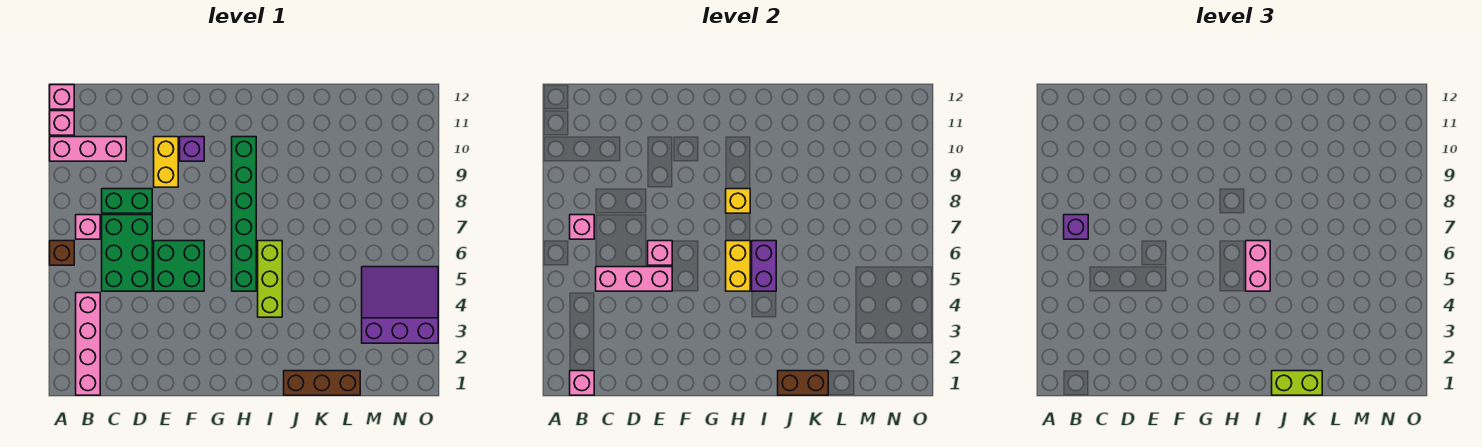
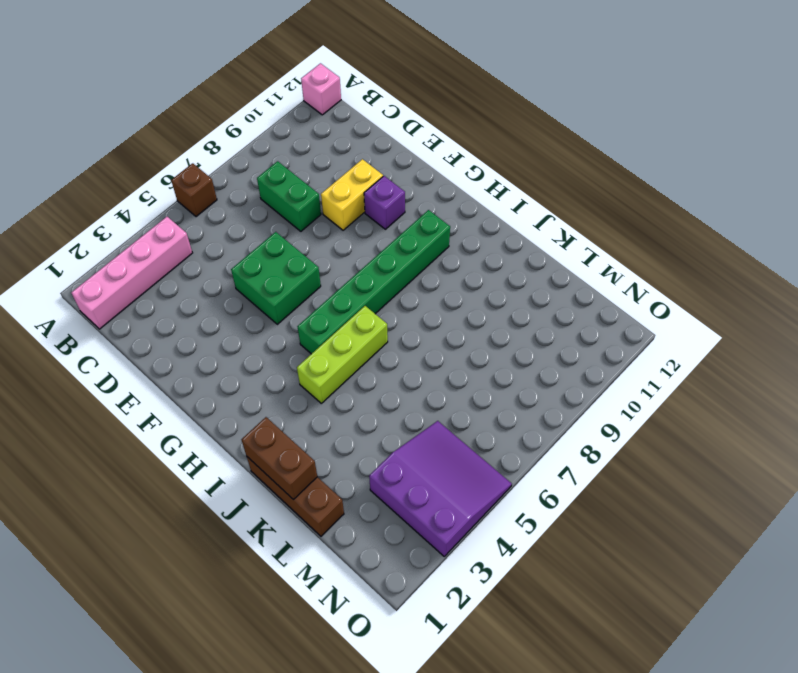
none -> pink brick A10:C10 level 1
none -> pink brick A11 level 1
none -> pink brick B7 level 1

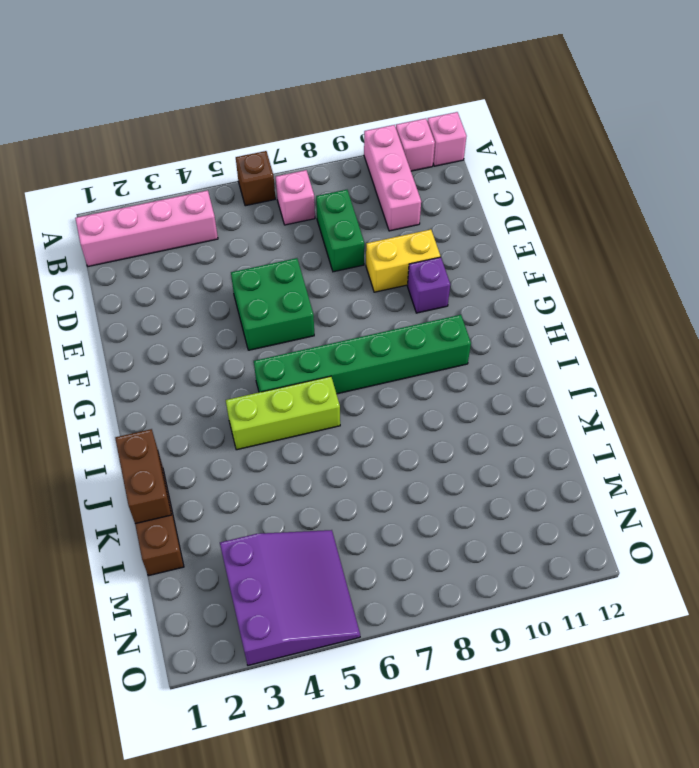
none -> green brick C5:D7 level 1
none -> pink brick B1 level 2
none -> pink brick B7 level 2

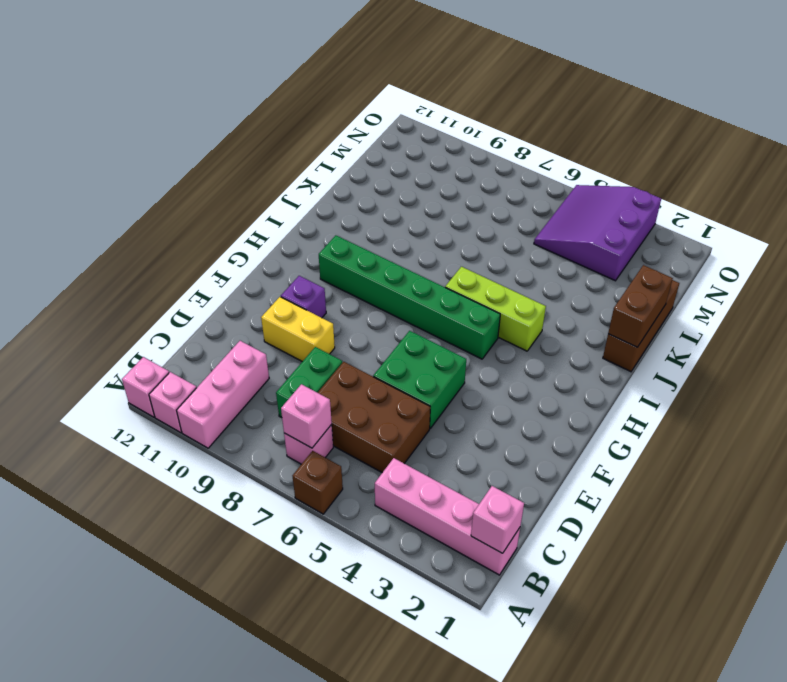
brown brick C5:D7 level 1 -> green brick C5:D7 level 1
none -> pink brick C5:E5 level 2
none -> pink brick E6 level 2
none -> yellow brick H5:H6 level 2

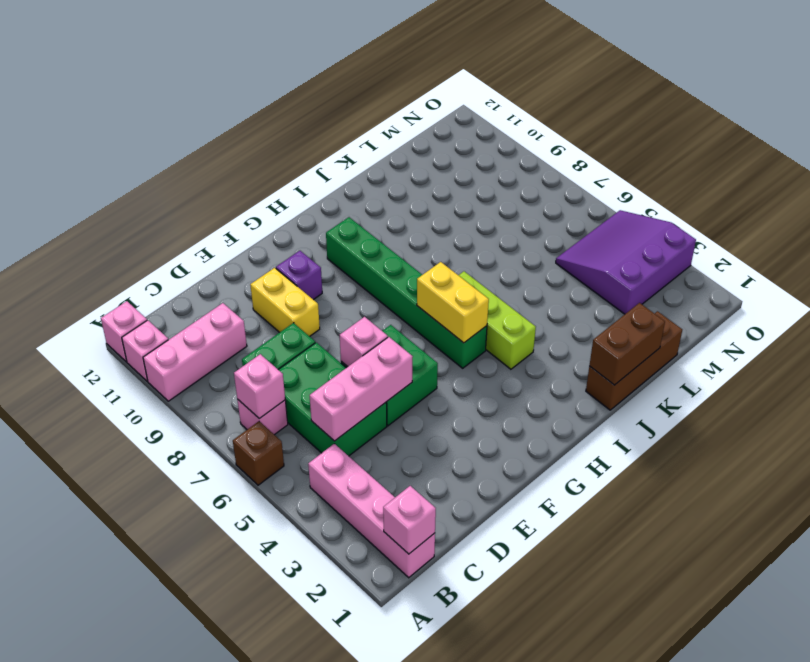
none -> yellow brick H8 level 2
none -> purple brick I5:I6 level 2
none -> purple brick B7 level 3

